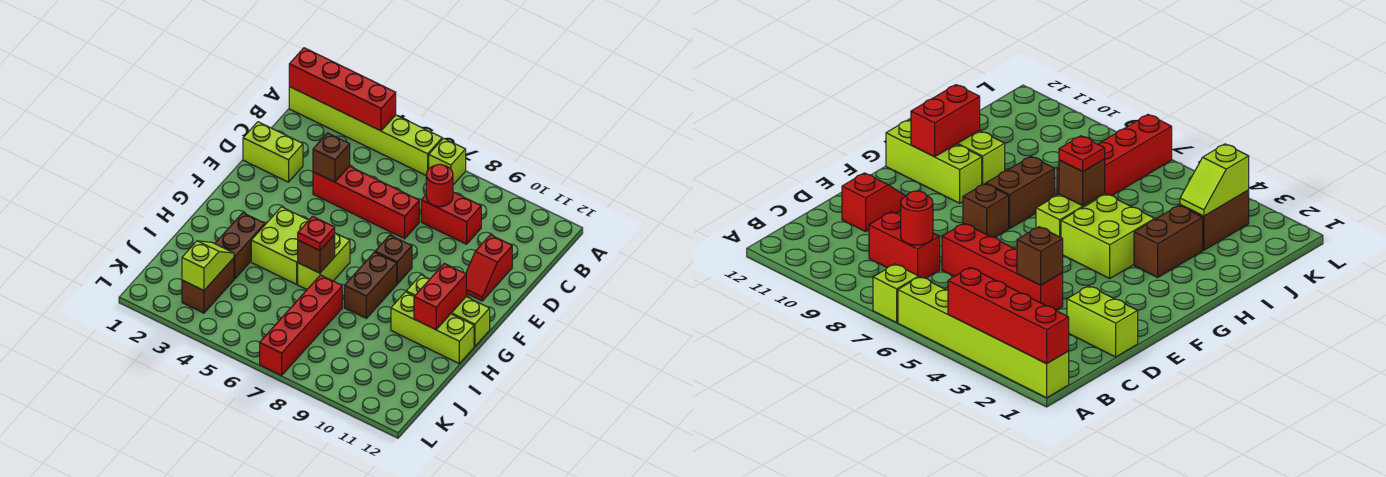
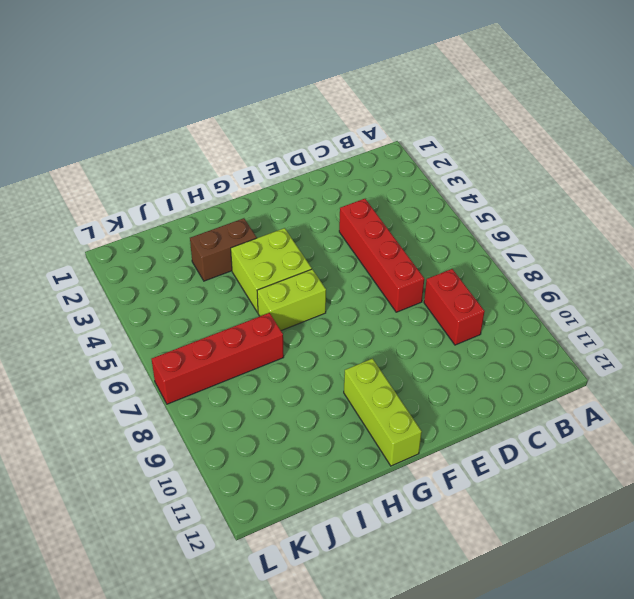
none -> lime brick A1:A6 level 1
none -> lime brick A7 level 1
none -> lime brick D1:D2 level 1

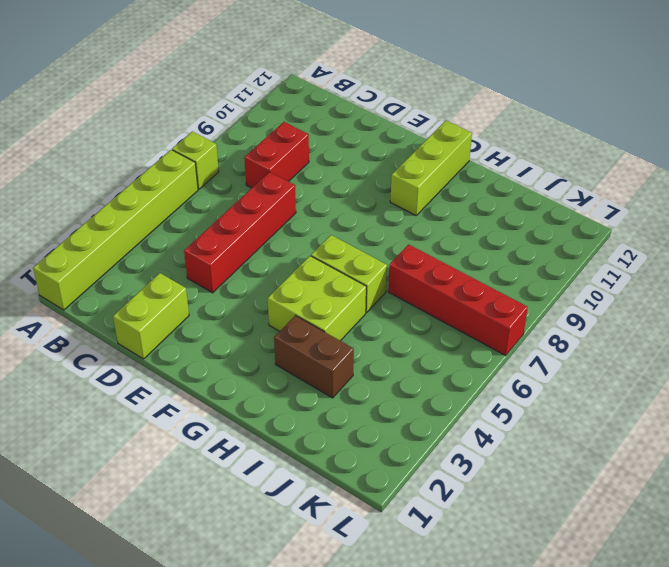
none -> red slope D11:E11 level 1 top D
none -> brown brick F8 level 1
none -> brown brick G8:H8 level 1

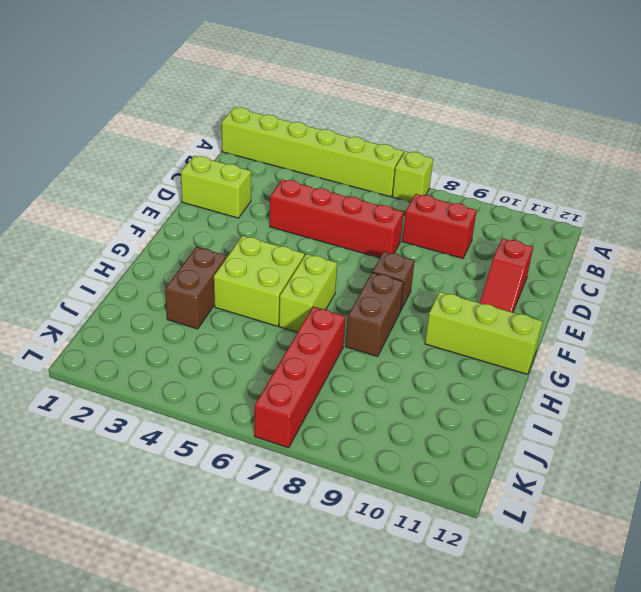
none -> lime brick H10:H12 level 1
none -> brown brick J3:K3 level 1
none -> red brick A1:A4 level 2

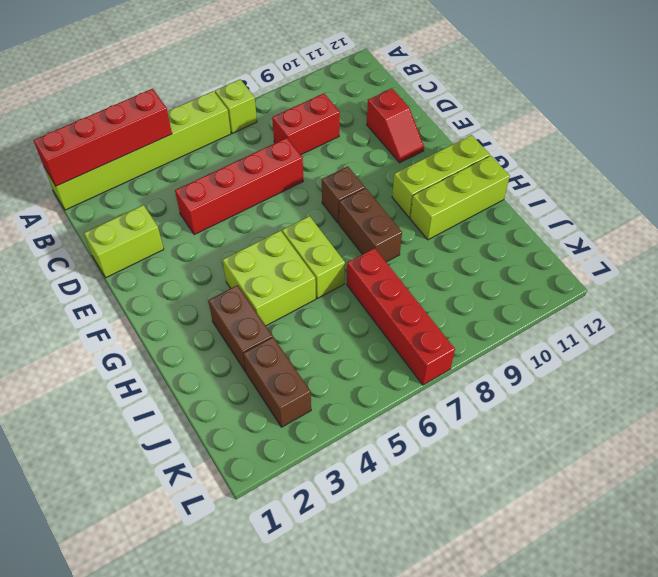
none -> red round brick C8 level 2
none -> brown brick D4 level 2
none -> red brick G11:H11 level 2

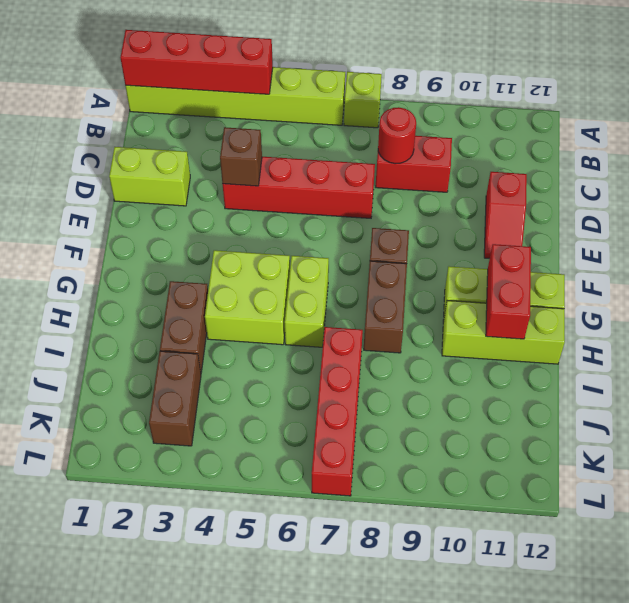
none -> brown brick H6 level 2
none -> lime slope J3:K3 level 2 top K
none -> red plate H6 level 3

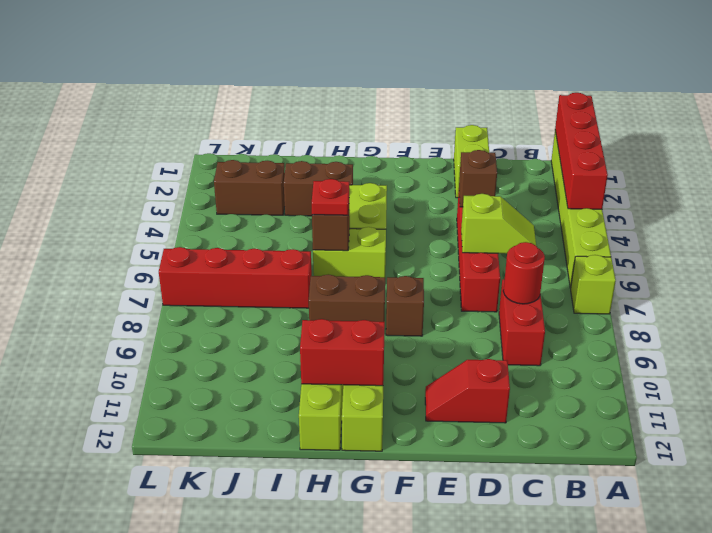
lime slope C6:D6 level 2 top D -> lime slope J3:K3 level 2 top K

